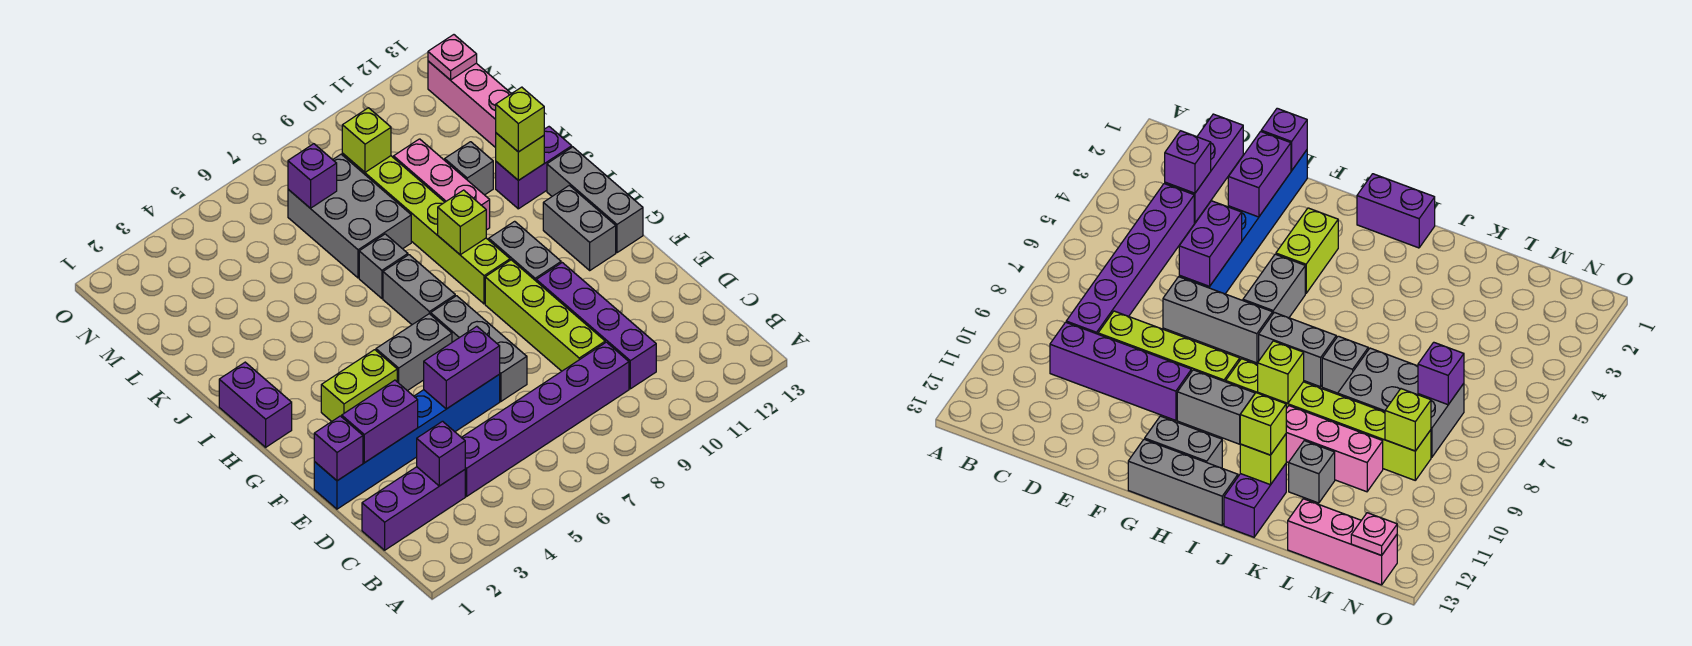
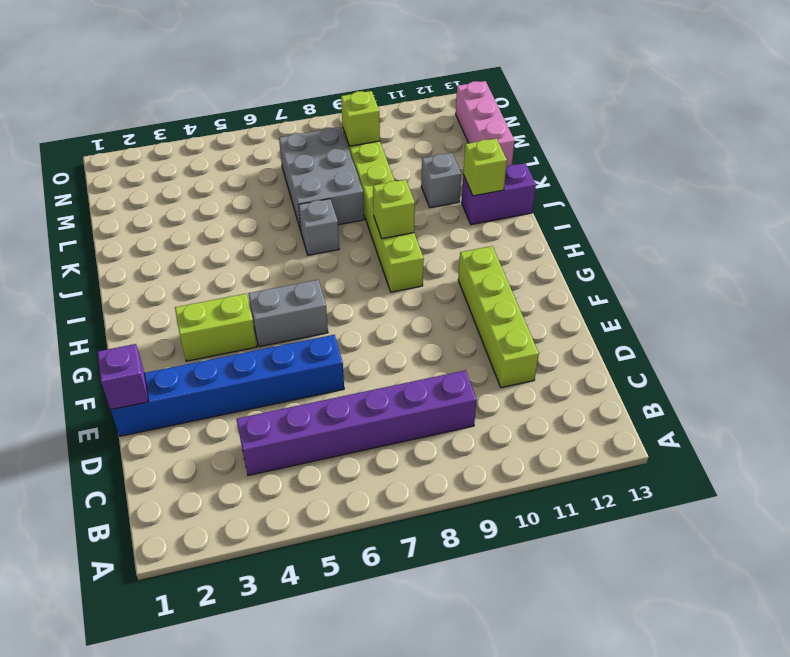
lime brick D11:G11 level 1 -> lime brick D9:G9 level 1
none -> purple brick C1:C3 level 1
none -> purple brick C10:F10 level 1
none -> grey brick E7:G7 level 1
none -> grey brick G10:H10 level 1

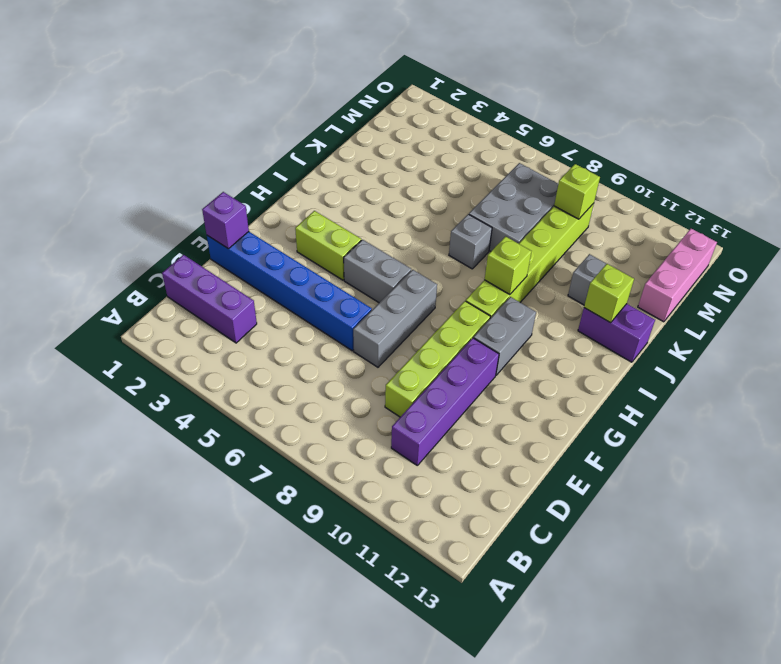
none -> purple brick C4:C9 level 1
none -> grey brick G12:H12 level 1
none -> grey brick G13:I13 level 1
none -> purple brick H1:I1 level 1

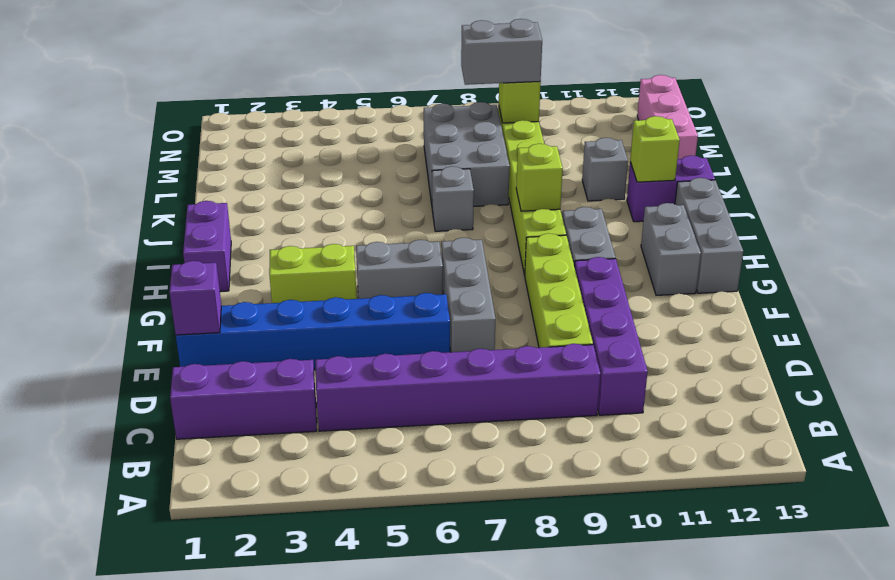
grey brick M8:M9 level 3 -> grey brick H7:I7 level 1
none -> pink brick J10:L10 level 1
none -> purple brick C3 level 2
none -> purple brick E2:E3 level 2
none -> purple brick E5:E6 level 2

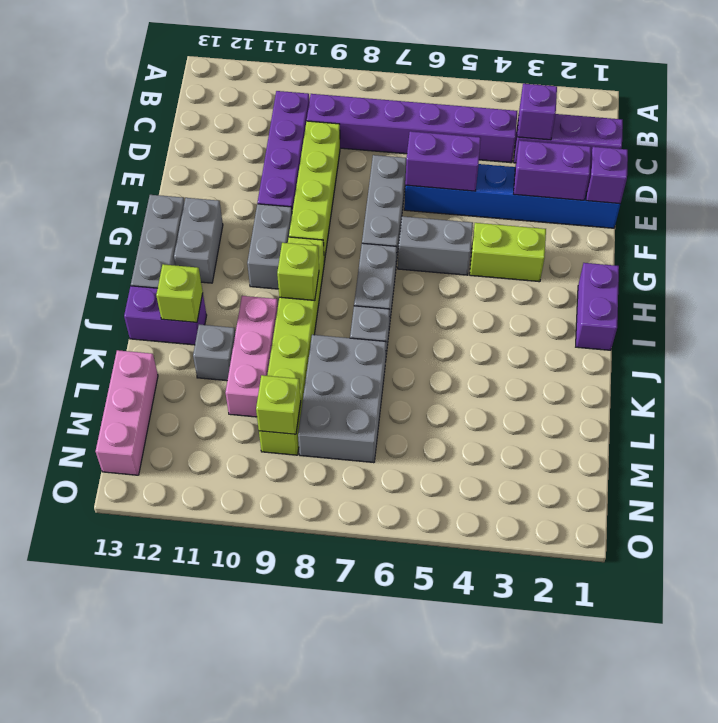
none -> purple brick M7 level 2
none -> pink plate N13 level 2
none -> lime brick J12 level 3

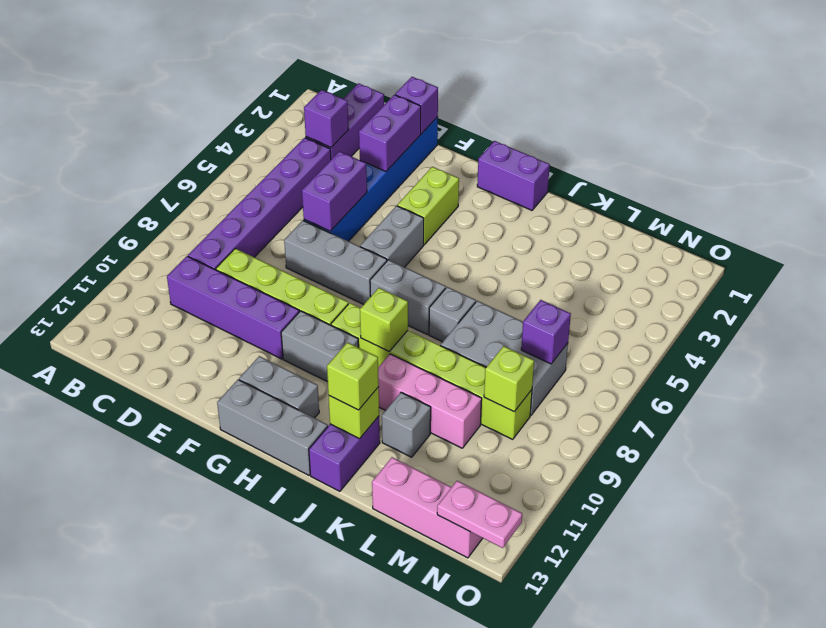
pink plate N13:O13 level 2 -> pink plate N13 level 2

